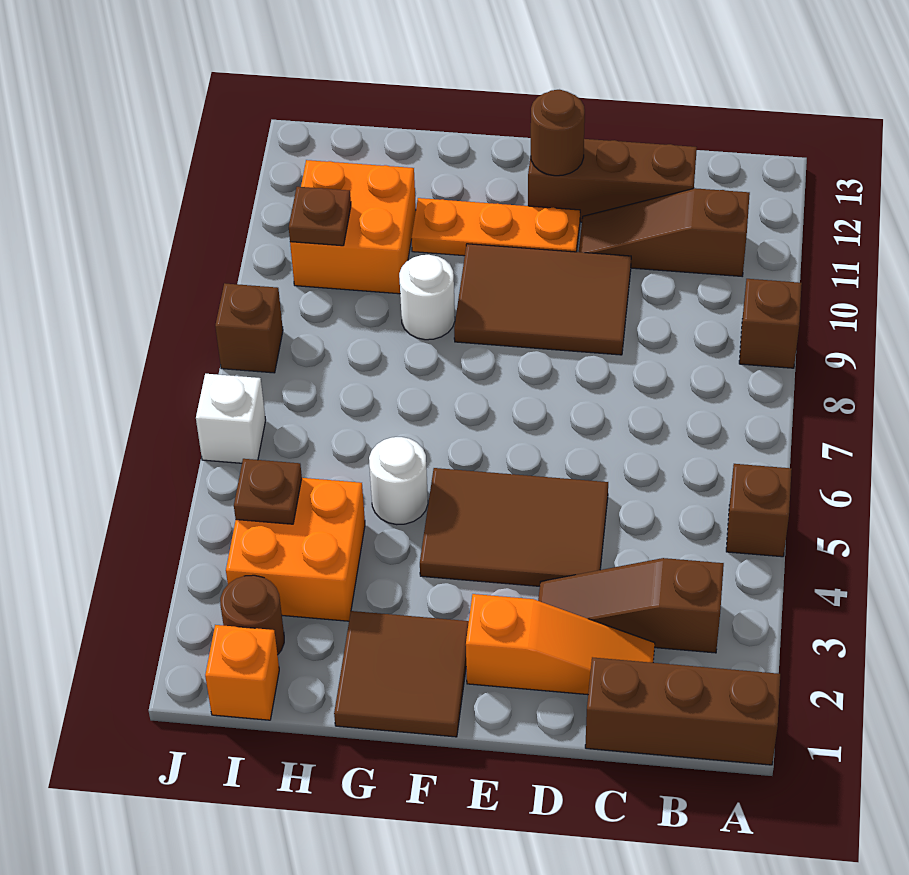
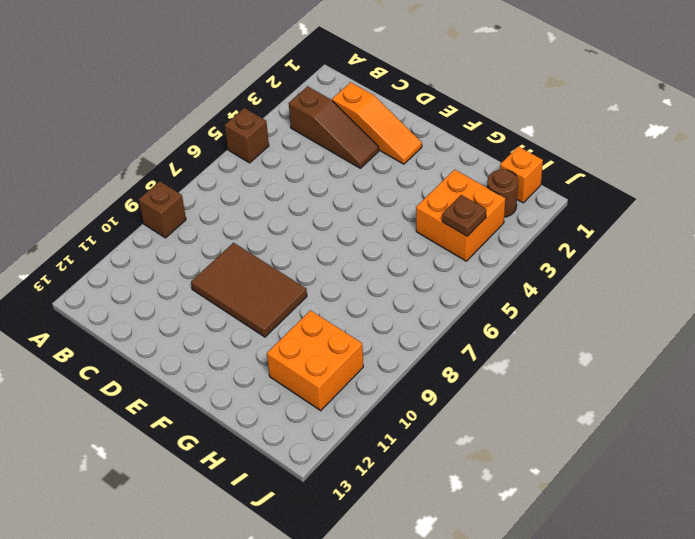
orange slope C2:E2 level 1 top C -> orange slope C2:E2 level 1 top E
none -> brown brick A1:C1 level 1
none -> brown slope B11:D11 level 1 top B
none -> brown brick C12:E12 level 1

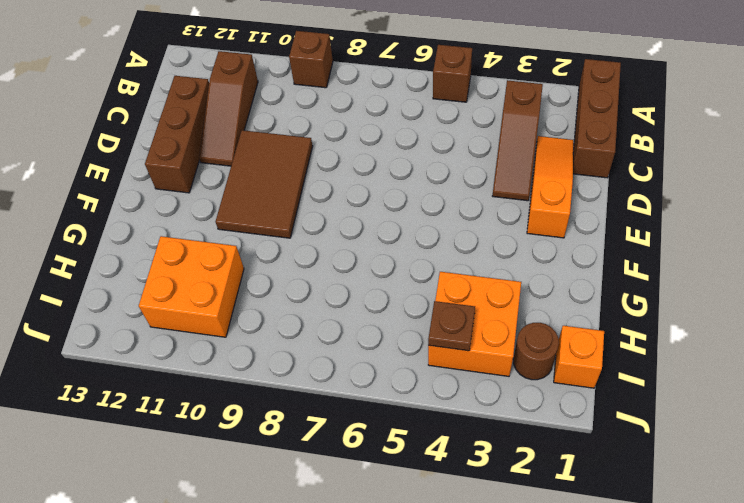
none -> brown tile D4:F5 level 1
none -> orange plate E11:G11 level 1
none -> brown tile F1:G2 level 1

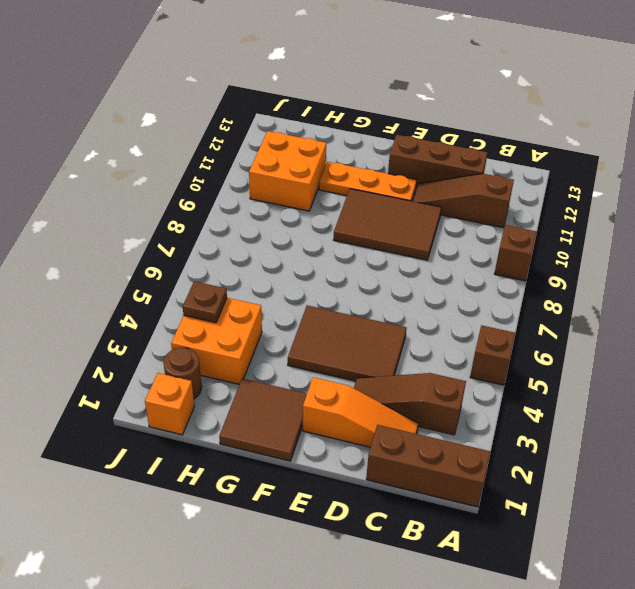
none -> white round brick G5 level 1
none -> white round brick G9 level 1
none -> white brick J6 level 1

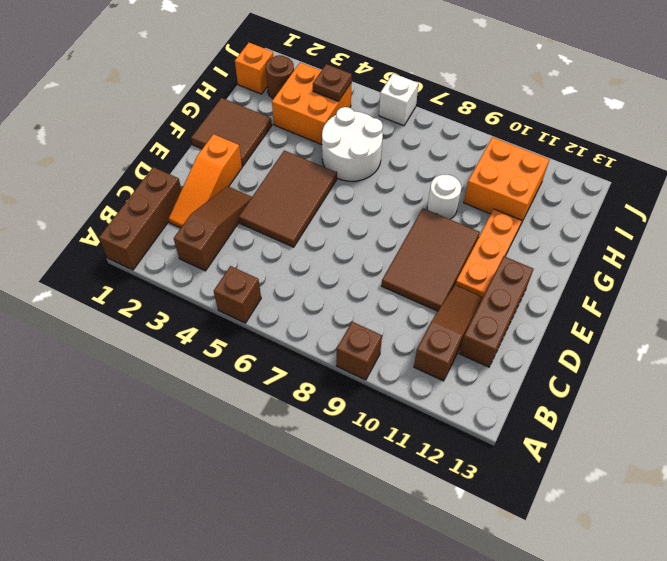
white round brick G5:H6 level 1 -> white round brick G5 level 1
none -> brown brick J8 level 1
none -> brown round brick E12 level 2
none -> brown plate I10 level 2

